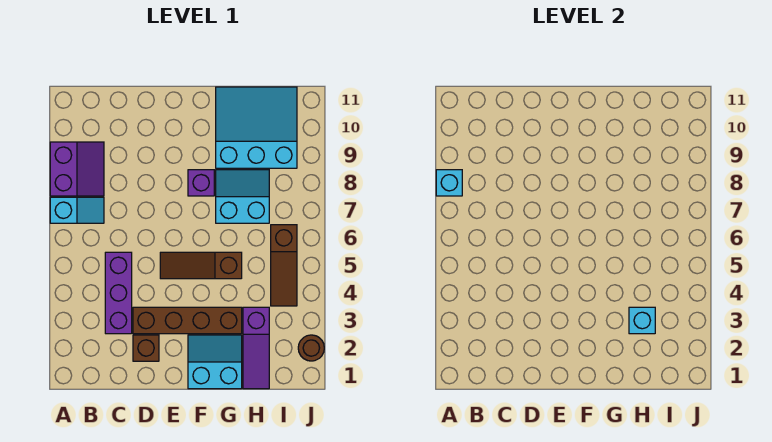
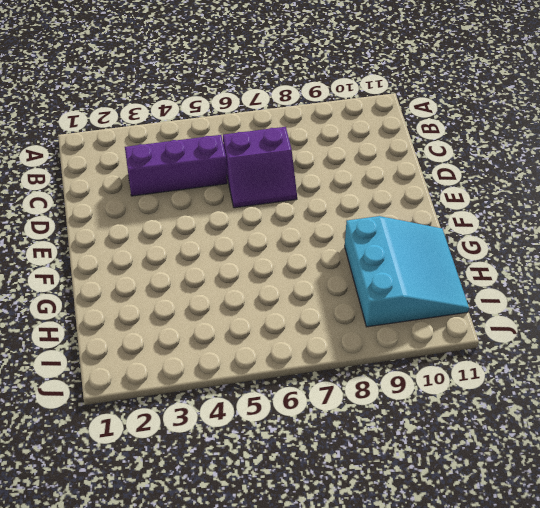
purple slope C6:D7 level 1 top C -> purple slope A8:B9 level 1 top A
none -> cyan slope A7:B7 level 1 top A
none -> brown brick D2 level 1
none -> brown brick D3:G3 level 1

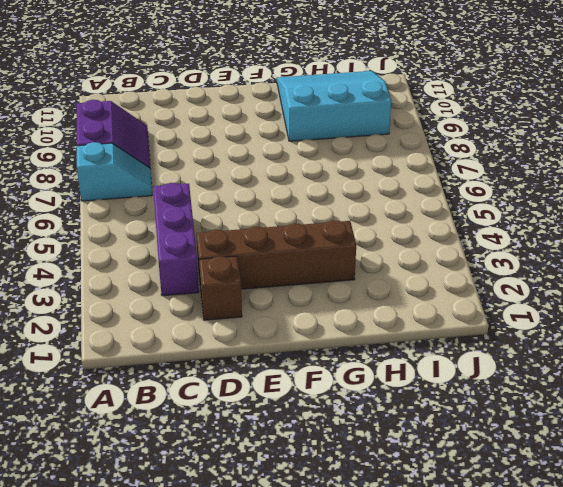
none -> brown slope E5:G5 level 1 top G
none -> cyan slope F1:G2 level 1 top 1
none -> purple brick F8 level 1

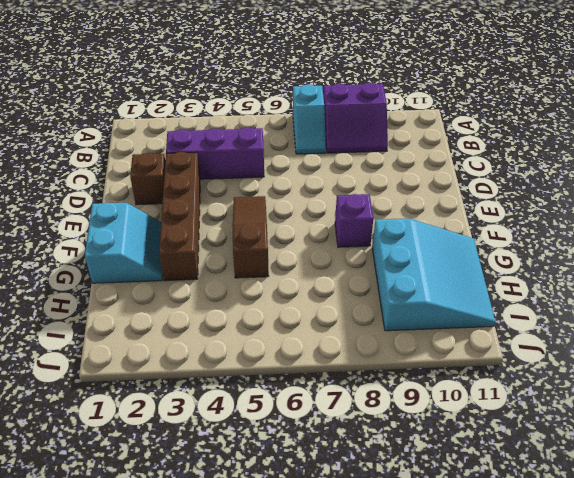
none -> cyan slope G7:H8 level 1 top 7
none -> purple slope H1:H3 level 1 top 3
none -> brown slope I4:I6 level 1 top 6

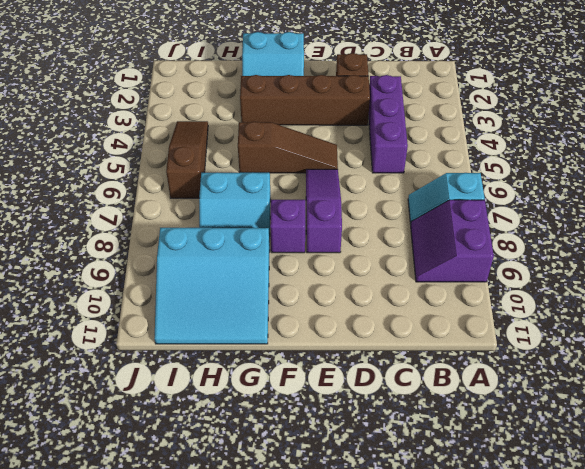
purple slope E6:E8 level 1 top 8 -> purple slope H1:H3 level 1 top 3
none -> brown round brick J2 level 1
none -> cyan brick A8 level 2
none -> cyan brick H3 level 2

